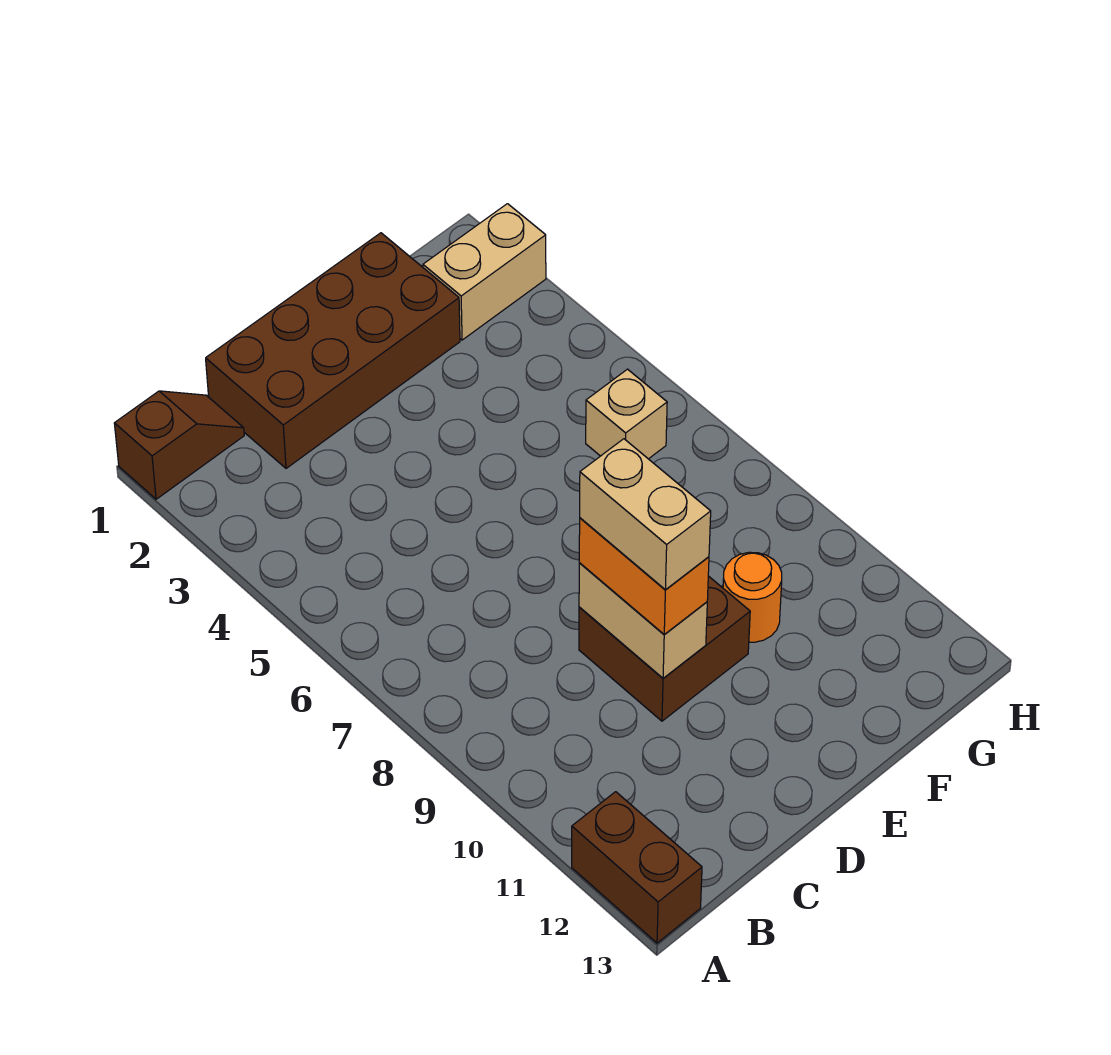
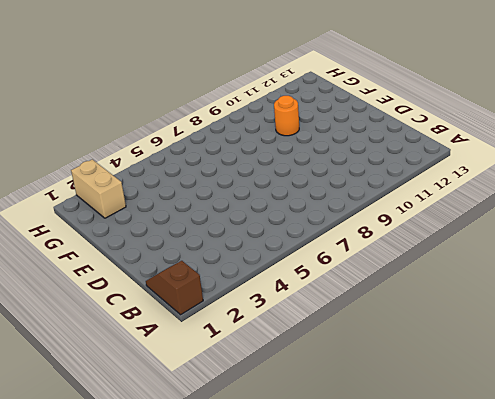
none -> brown brick A12:A13 level 1
none -> brown brick C1:F2 level 1

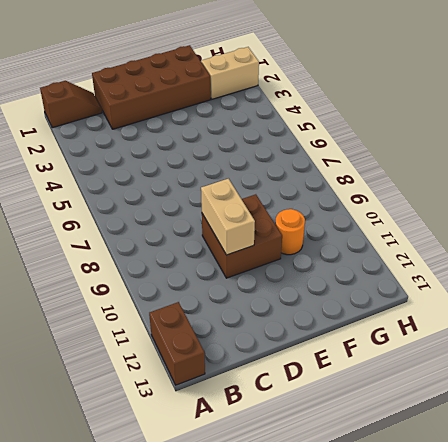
none -> tan brick G6 level 1
none -> orange brick D9:D10 level 3

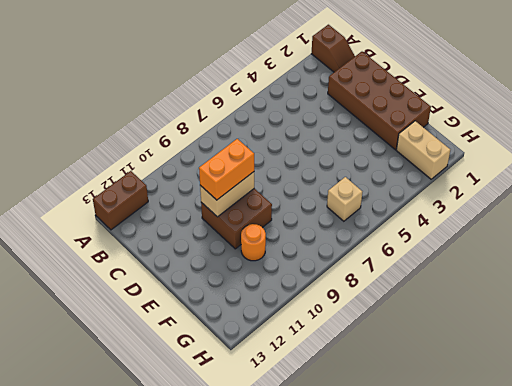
none -> tan brick D9:D10 level 4

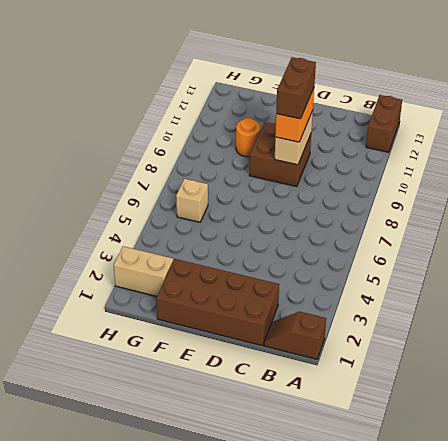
brown brick D9:D10 level 4 -> tan brick D9:D10 level 4

